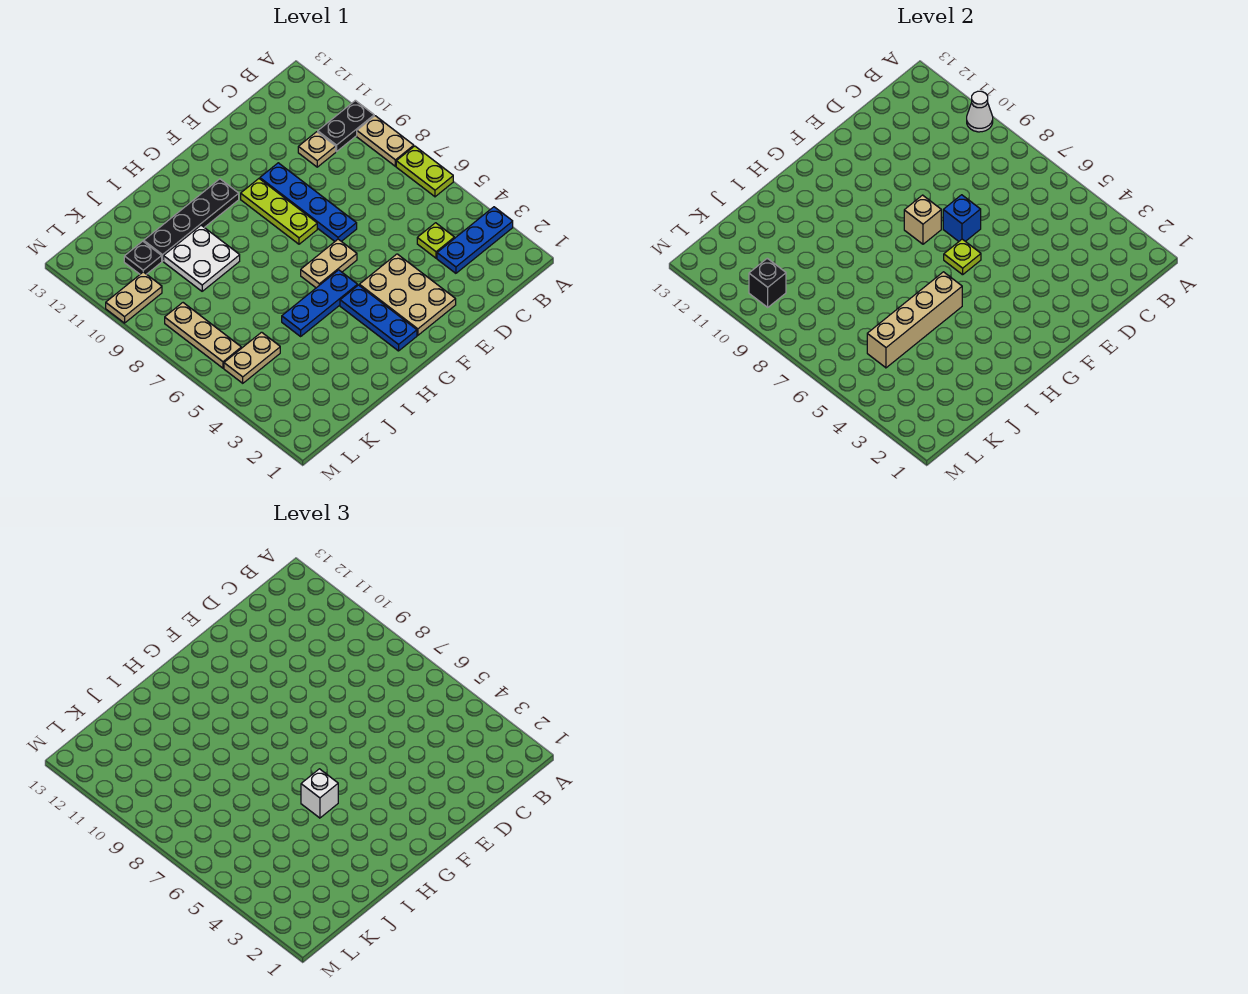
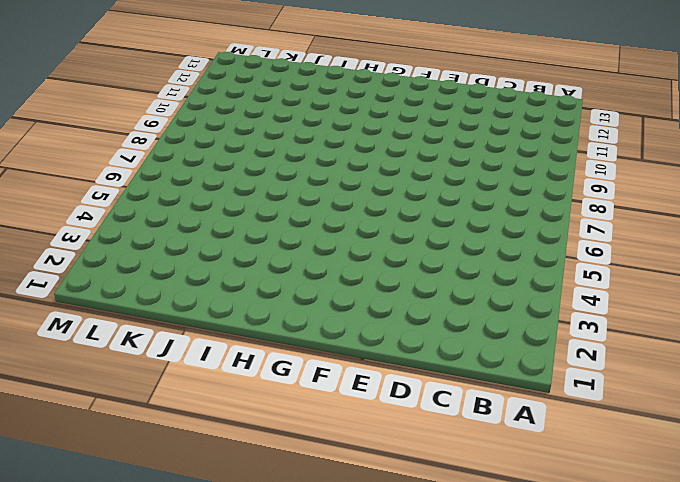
none -> blue plate A3:C3 level 1
none -> lime plate A6:A7 level 1
none -> tan plate A8:A9 level 1

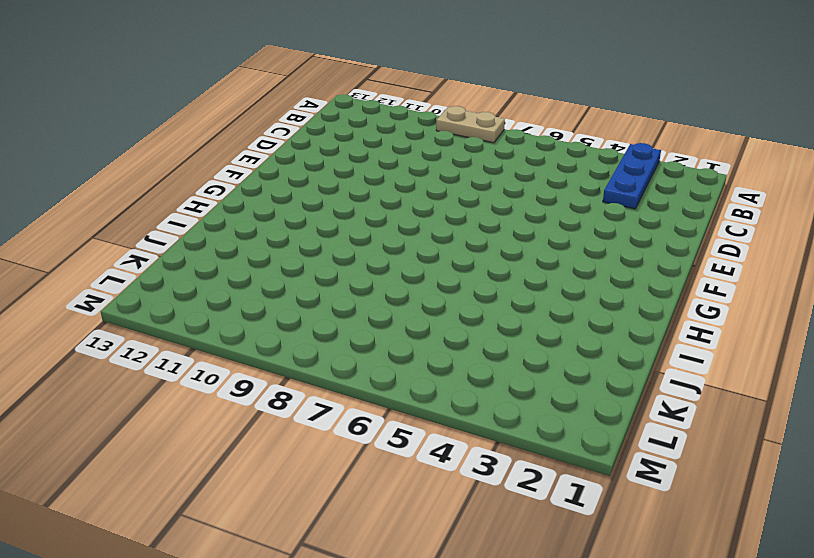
none -> lime plate A6:A7 level 1
none -> black plate A10:B10 level 1
none -> lime plate C4 level 1

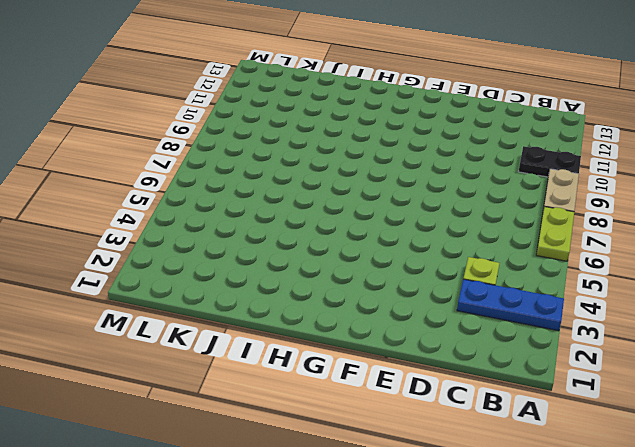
none -> tan plate C10 level 1
none -> tan plate E2:F4 level 1
none -> blue plate E7:E10 level 1

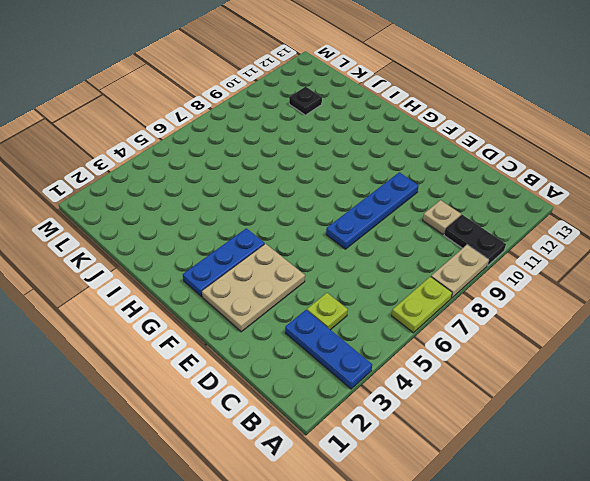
none -> tan plate F6:G6 level 1
none -> lime plate F8:F10 level 1
none -> blue plate G5:I5 level 1

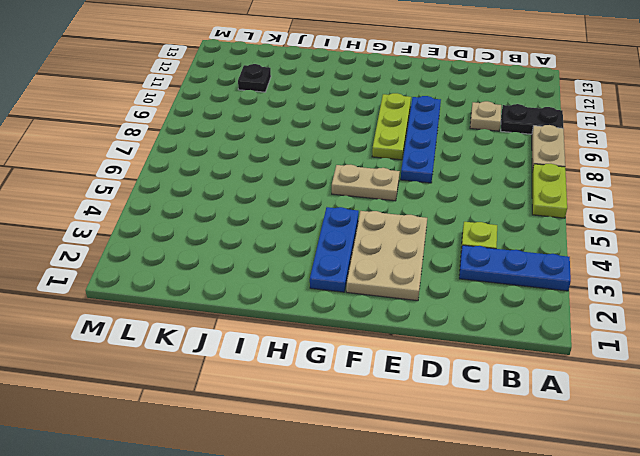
none -> blue plate G5:I5 level 1
none -> black plate G11:J11 level 1
none -> white plate I9:J10 level 1

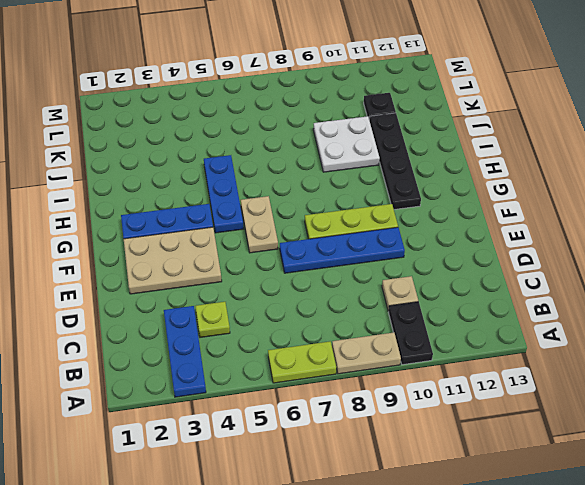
none -> tan plate K5:L5 level 1
none -> tan plate L6:L8 level 1
none -> tan plate L10:M10 level 1

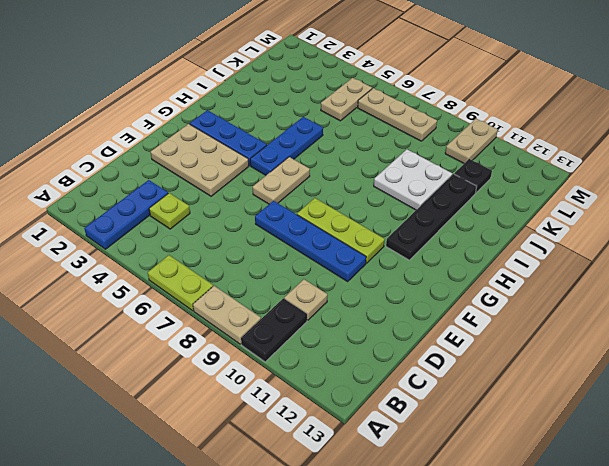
none -> white cone A10 level 2
none -> blue brick E7 level 2
none -> lime plate F6 level 2

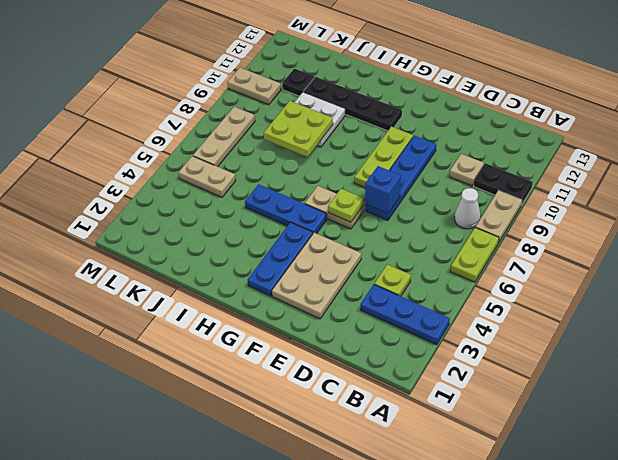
white cone B8 level 1 -> white cone A10 level 2
lime plate I8:J9 level 2 -> none
none -> tan brick F8 level 2
none -> tan brick H5:K5 level 2
none -> black brick L10 level 2

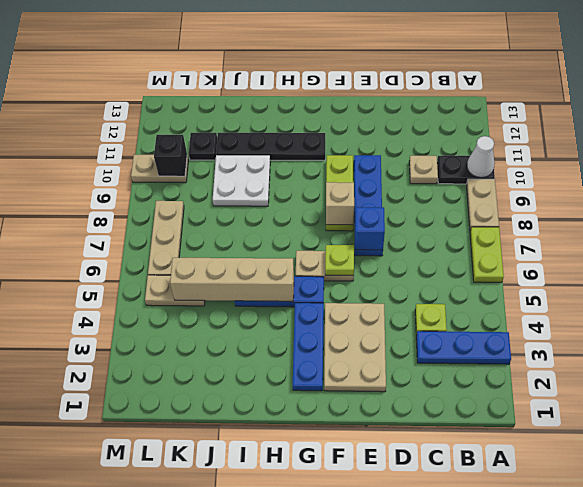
none -> white brick H5 level 3

